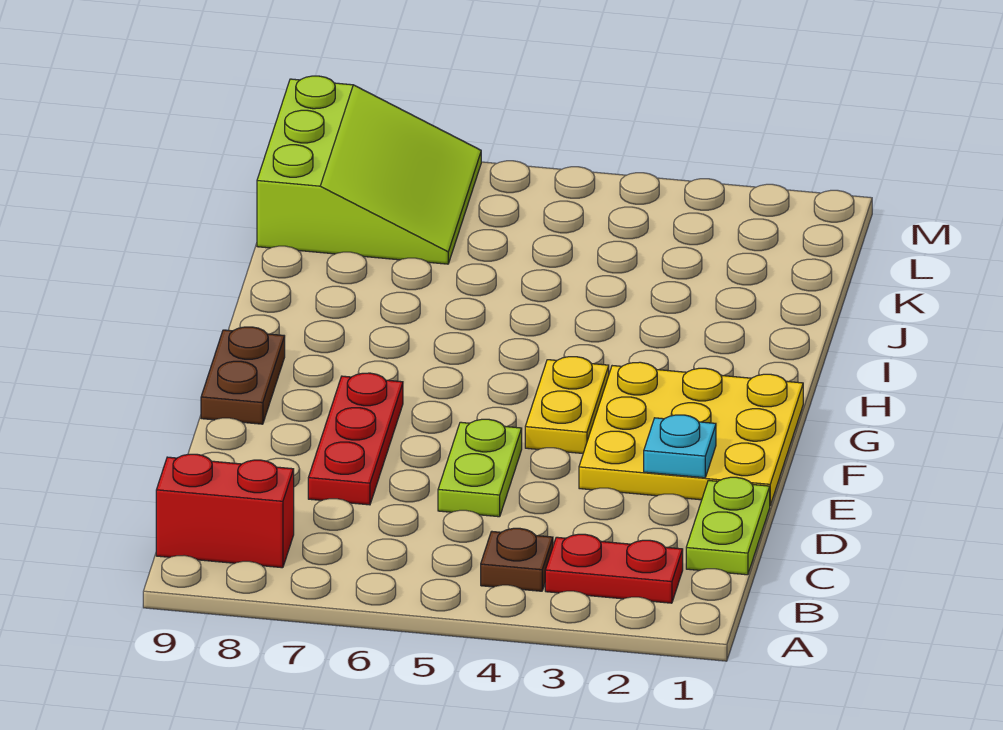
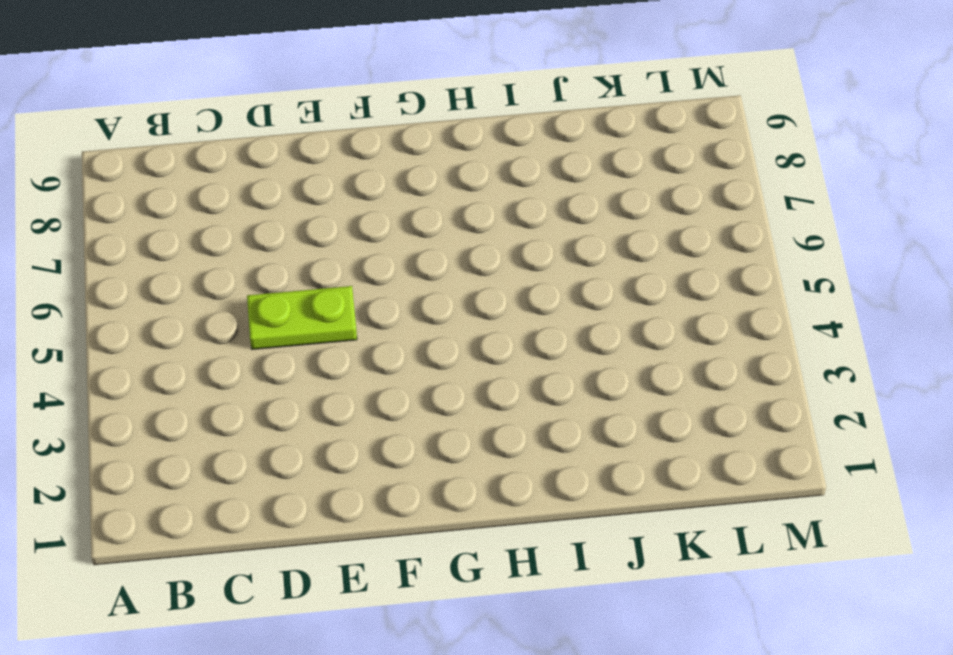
none -> red plate B2:B3 level 1
none -> brown plate B4 level 1

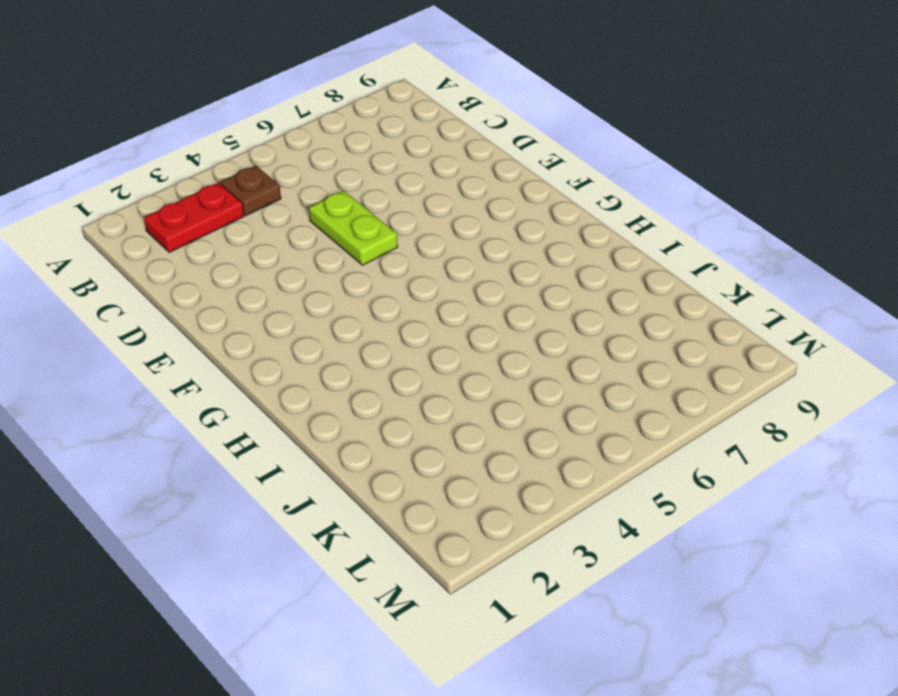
none -> red brick B8:B9 level 1
none -> lime plate C1:D1 level 1

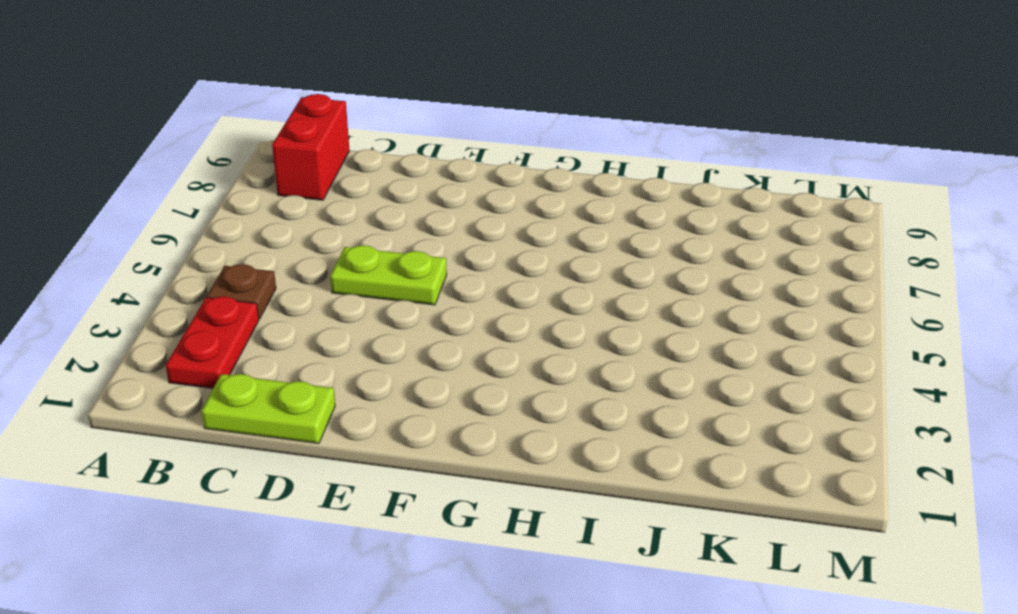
none -> red plate D7:F7 level 1
none -> yellow plate E1:G3 level 1

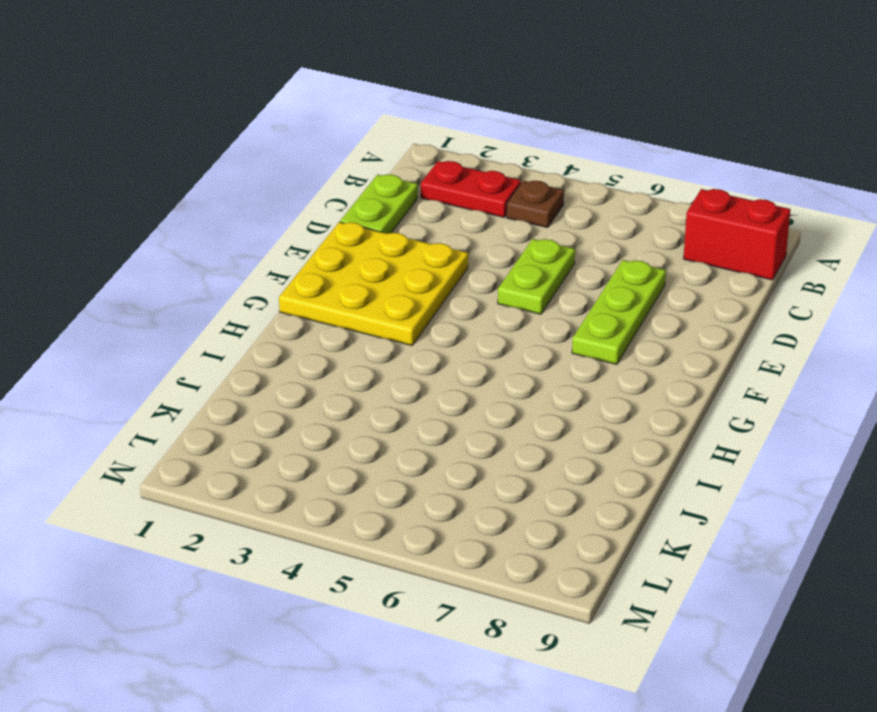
lime plate D7:F7 level 1 -> red plate D7:F7 level 1
none -> yellow plate F4:G4 level 1
none -> brown plate F9:G9 level 1

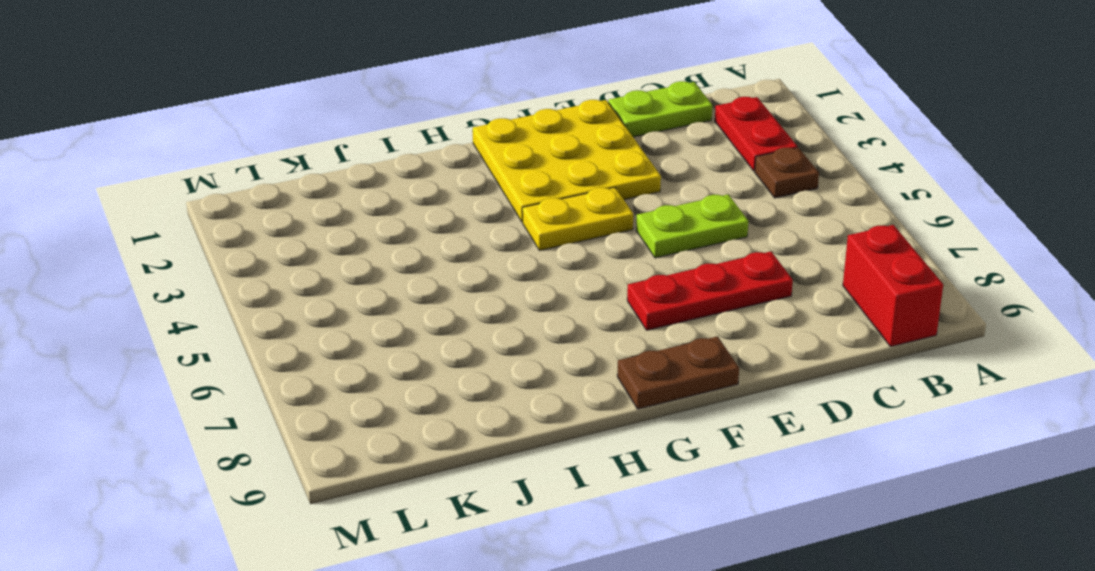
none -> lime slope K7:M9 level 1 top 9
none -> cyan plate E2 level 2

